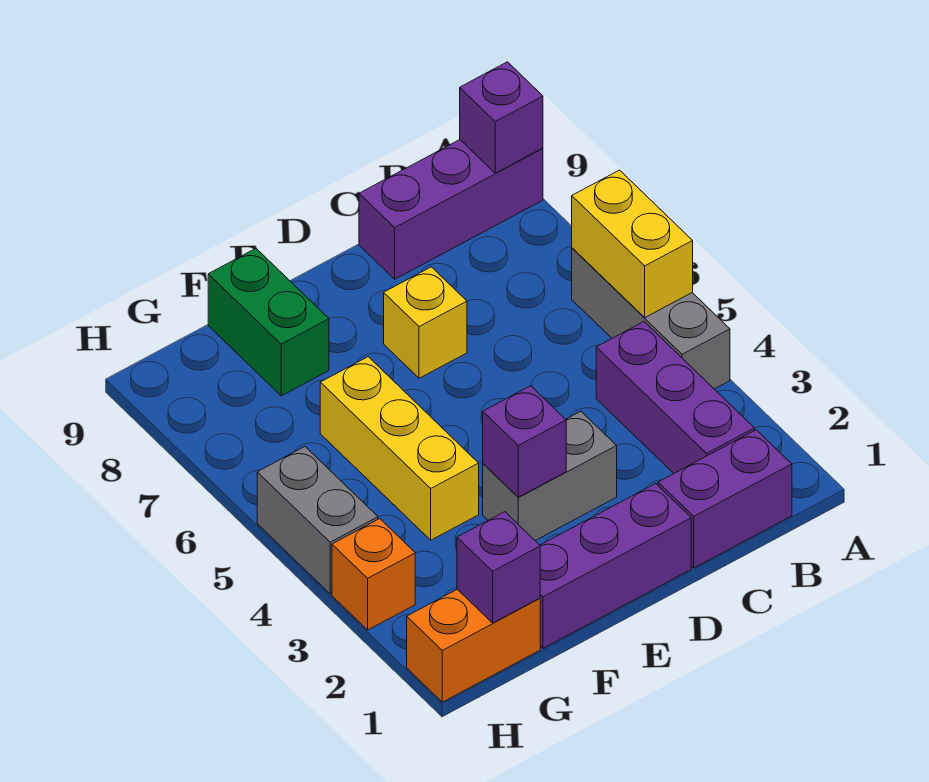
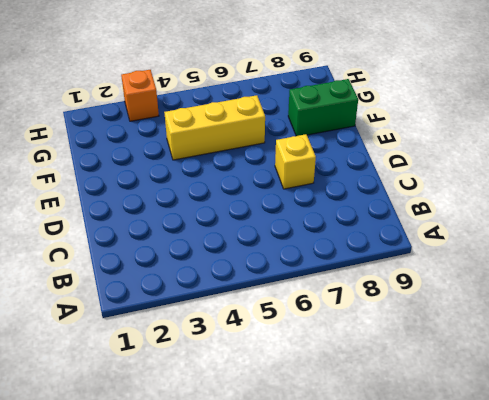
none -> grey brick A4:A6 level 1
none -> purple brick A9:C9 level 1
none -> purple brick B1:C1 level 1

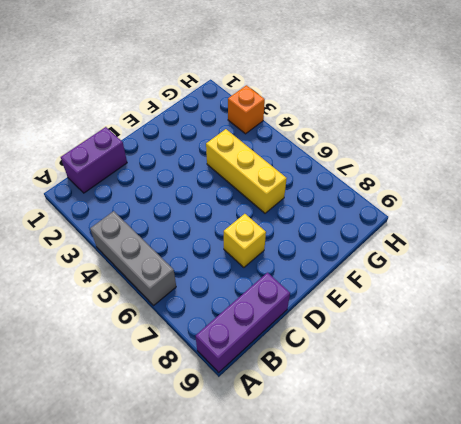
none -> purple brick B2:B4 level 1
none -> purple brick D1:F1 level 1
none -> grey brick D3:E3 level 1

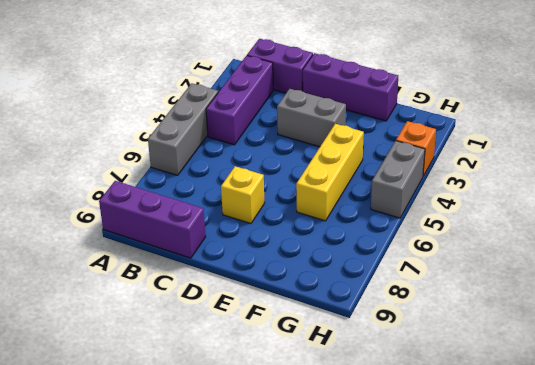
none -> green brick F8:F9 level 1
none -> orange brick G1:H1 level 1
none -> yellow brick A5:A6 level 2

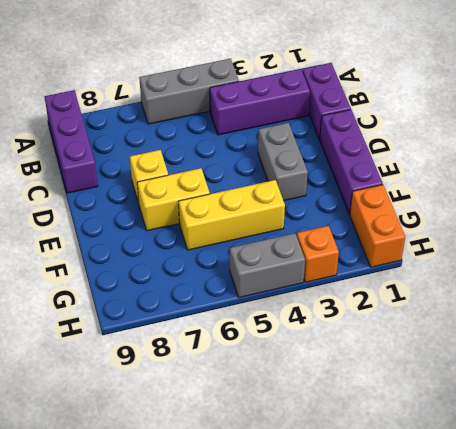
yellow brick E6:E7 level 1 -> yellow brick A5:A6 level 2
none -> green brick F8:F9 level 1
none -> purple brick A9 level 2
none -> purple brick E3 level 2

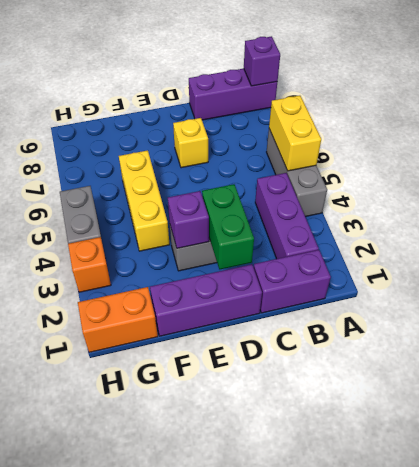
green brick D2:D3 level 2 -> green brick F8:F9 level 1
none -> purple brick G1 level 2

